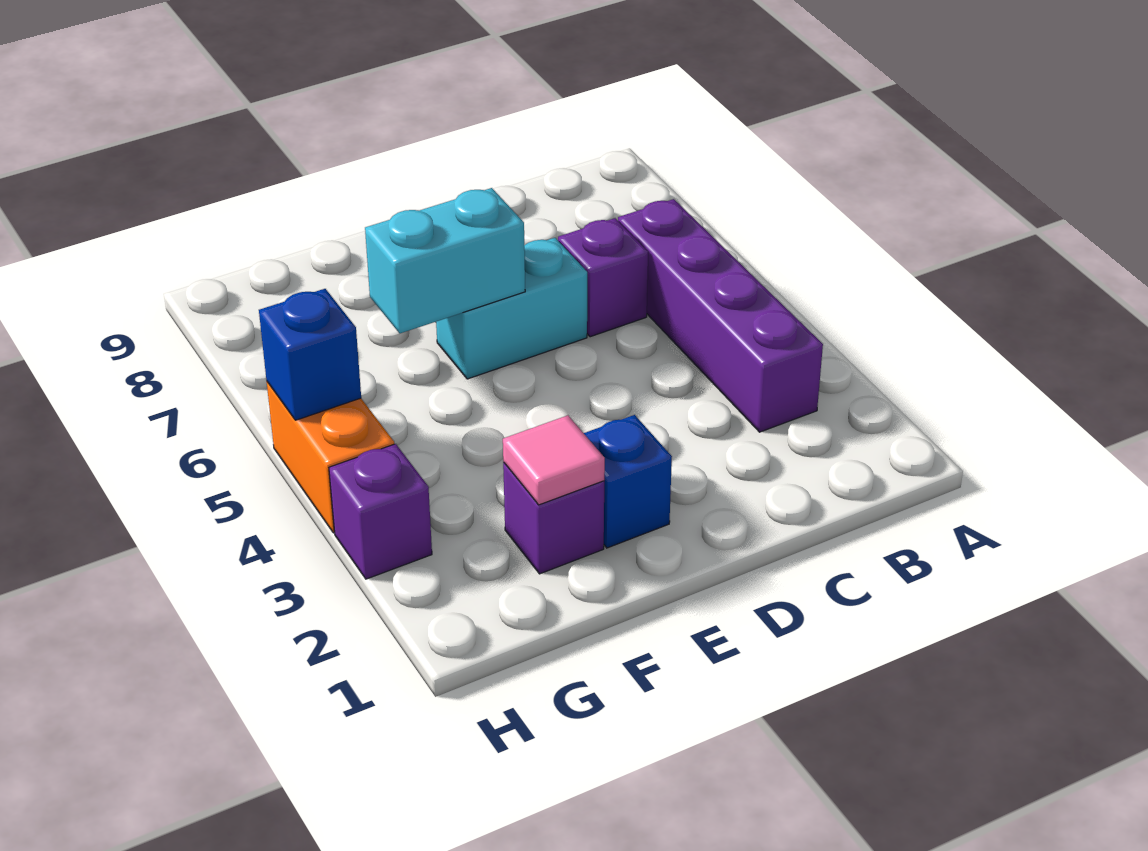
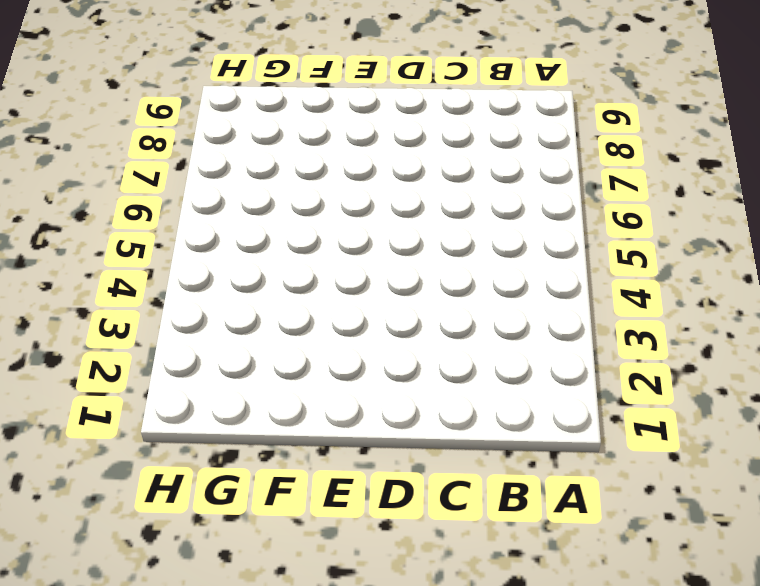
none -> purple brick B3:B6 level 1
none -> purple brick C6 level 1

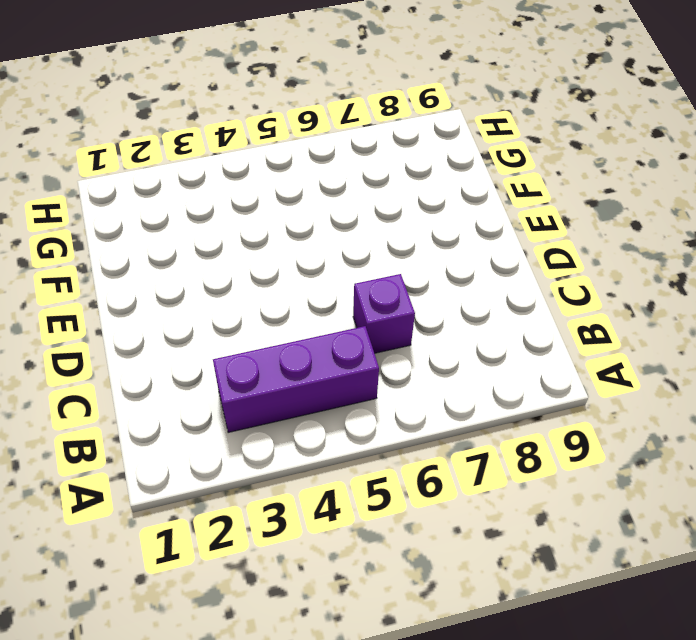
purple brick B3:B5 level 1 -> purple brick B3:B6 level 1
none -> cyan brick D6:E6 level 1
none -> blue brick E2 level 1

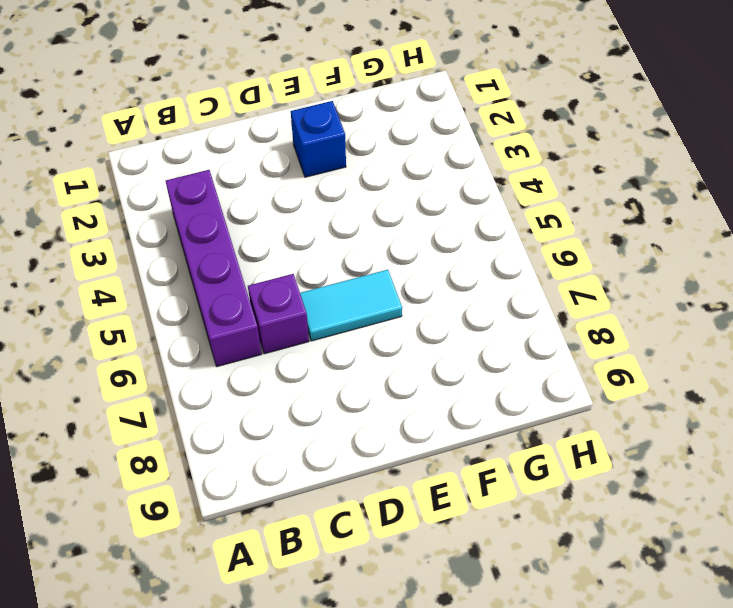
cyan tile D6:E6 level 1 -> cyan brick D6:E6 level 1
none -> purple brick F2 level 1
none -> purple brick H3 level 1

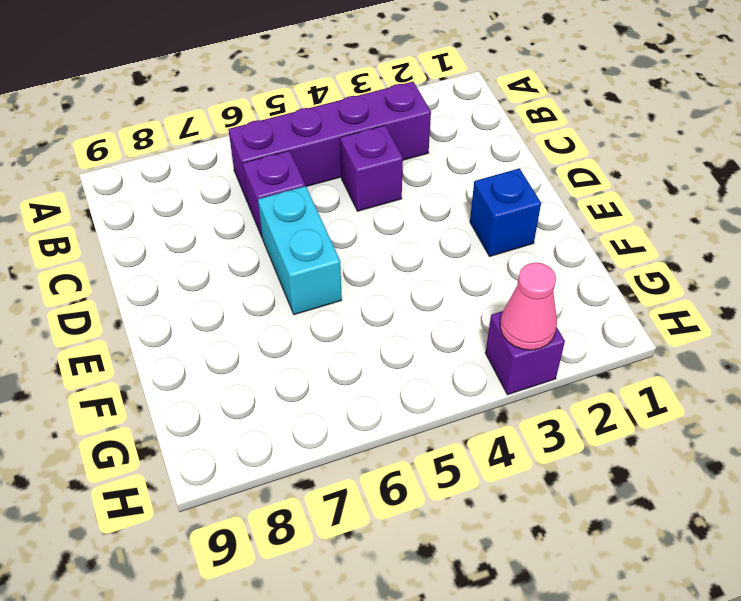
purple brick C4 level 1 -> purple brick F2 level 1
pink cone H3 level 2 -> none
none -> orange brick H4:H5 level 1
none -> cyan brick E6:F6 level 2

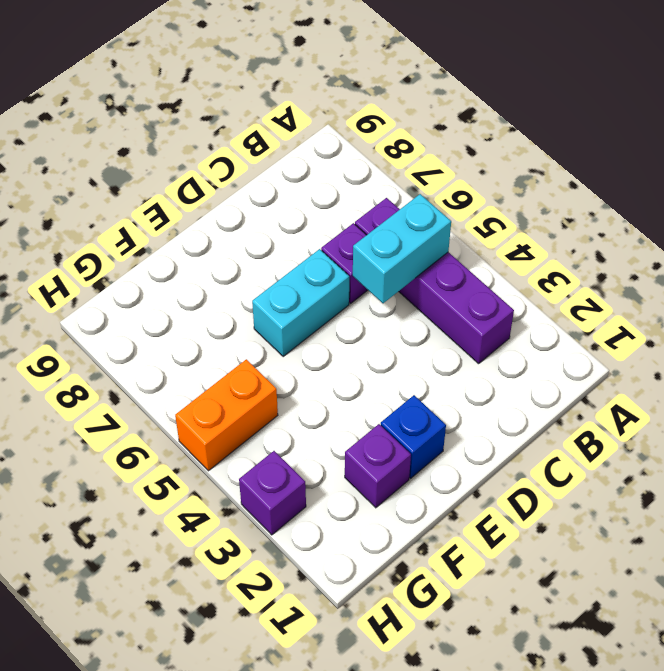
cyan brick B5:C5 level 2 -> cyan brick E6:F6 level 2
orange brick G5:H5 level 1 -> orange brick H4:H5 level 1
none -> pink tile F2 level 2
none -> blue brick H5 level 2

